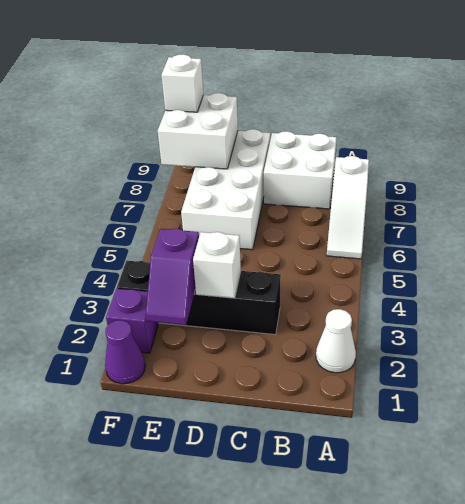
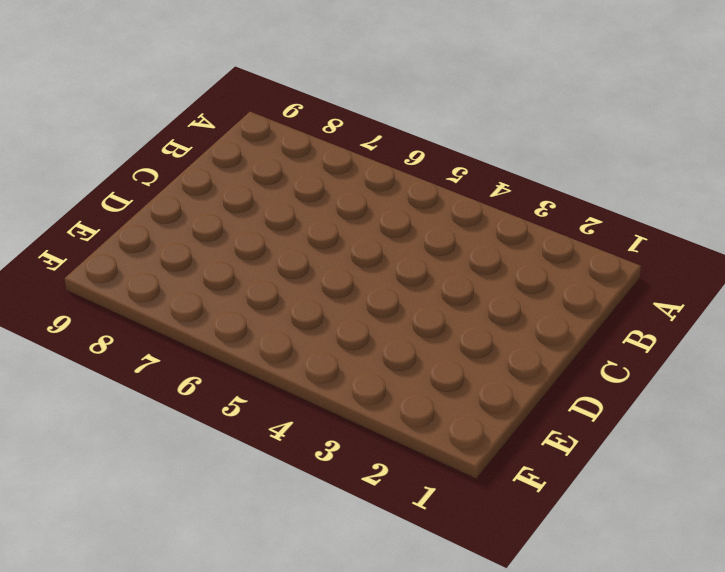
none -> white cone A2 level 1
none -> white slope A6:A8 level 1 top 8

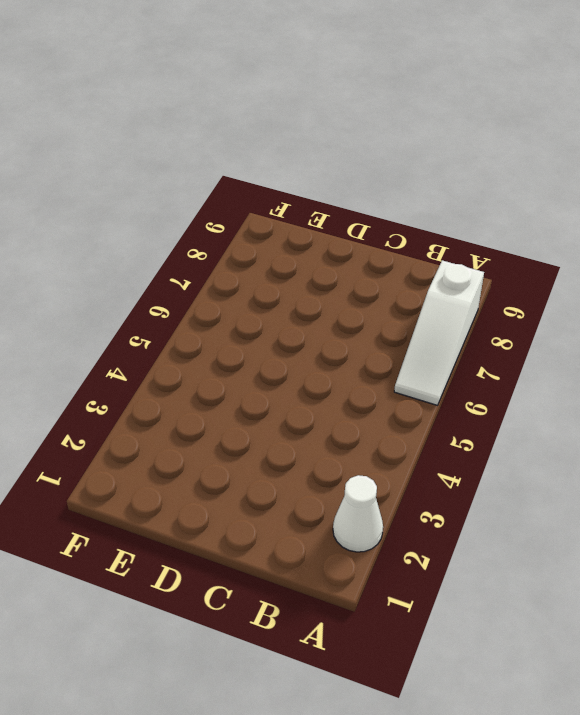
none -> white brick B8:C9 level 1
none -> black brick C3:F3 level 1

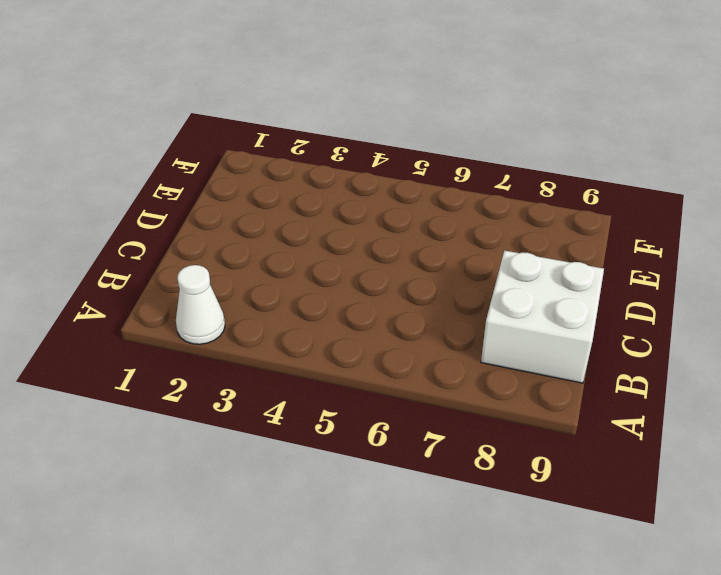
none -> white slope A6:A8 level 1 top 8
none -> black brick C3:F3 level 1

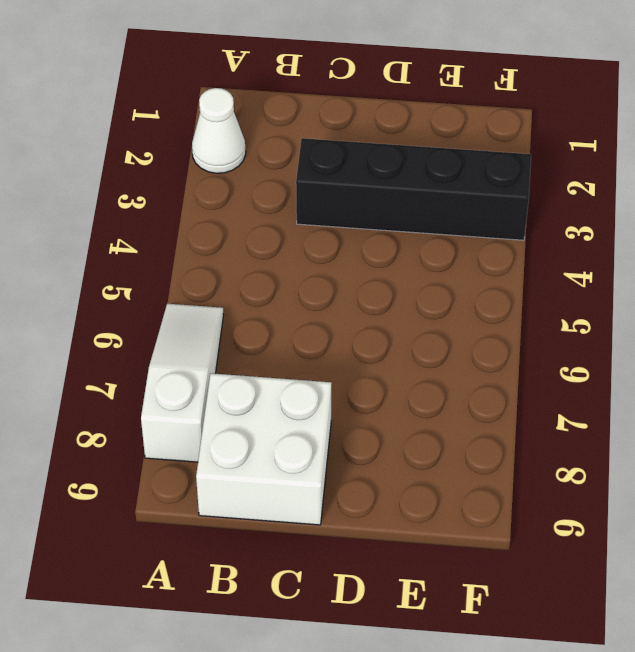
none -> white brick D6:E9 level 1
none -> purple cone F1 level 1

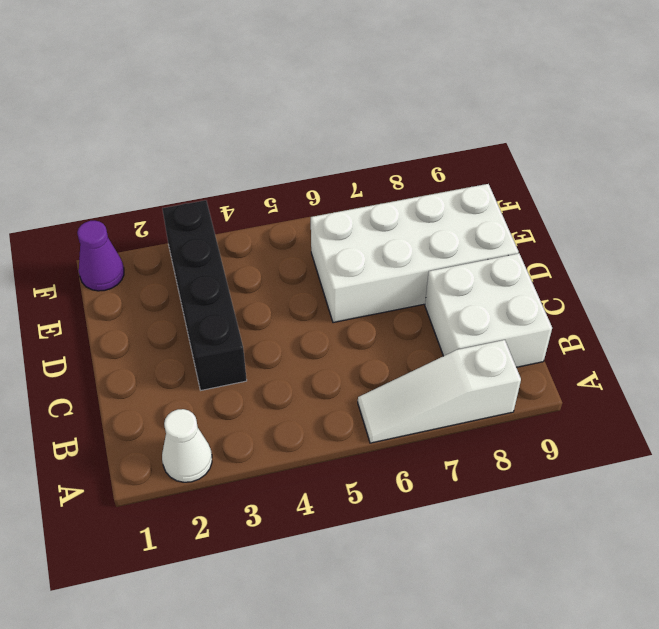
none -> purple brick F2 level 1
none -> white brick D3 level 2

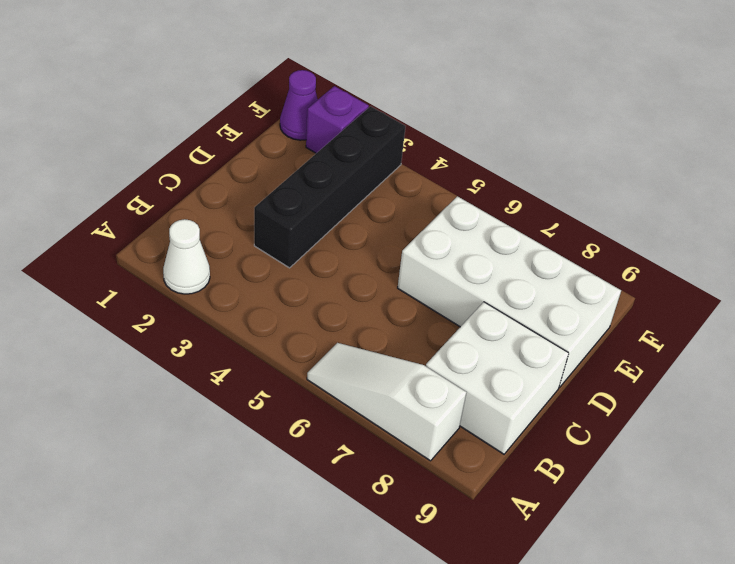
none -> white brick D3 level 2
none -> purple slope E2:E3 level 2 top 3

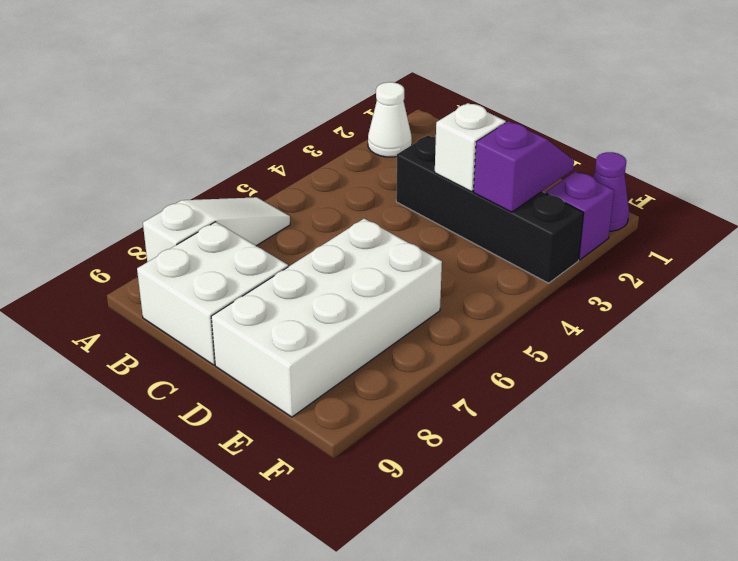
none -> white brick E8:F9 level 2
none -> white brick F9 level 3

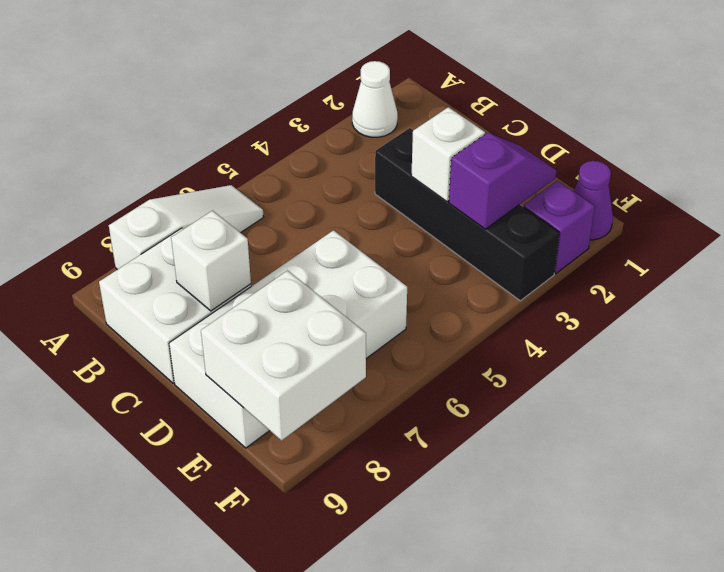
white brick C8 level 2 -> white brick F9 level 3

